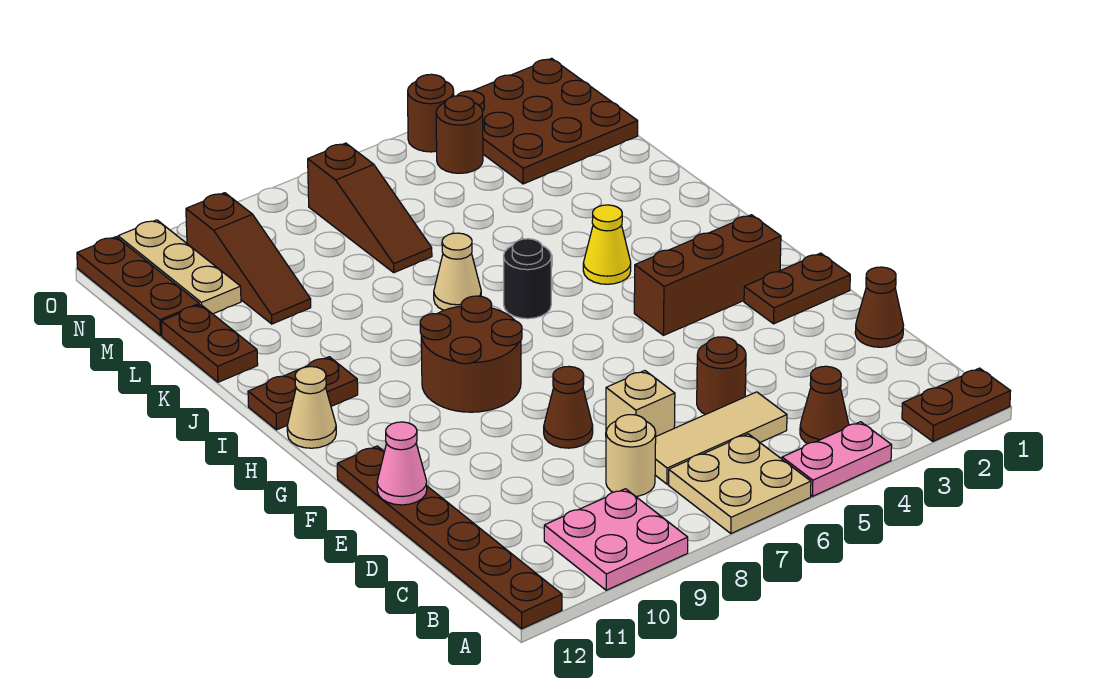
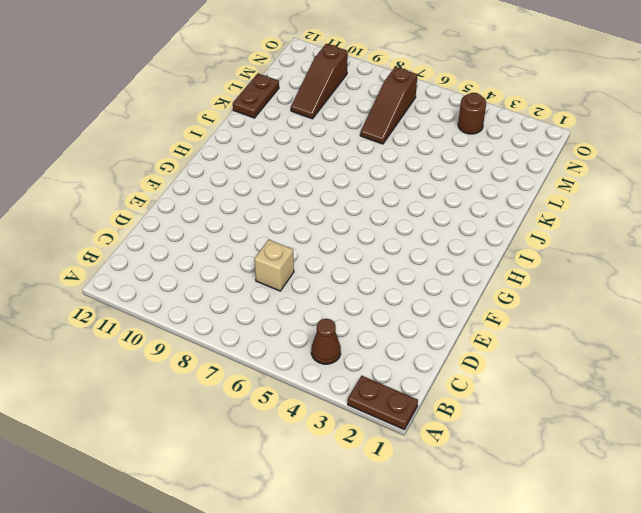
none -> pink plate A4:A5 level 1
none -> tan plate A6:B7 level 1
none -> pink plate A9:B10 level 1

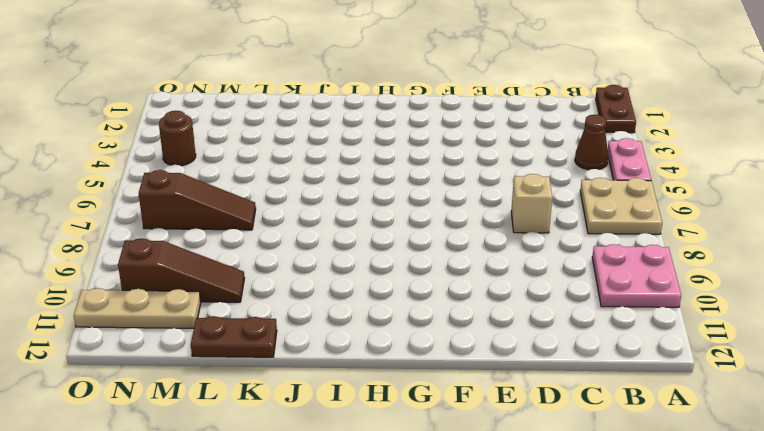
none -> brown plate A12:F12 level 1
none -> tan tile C5:C7 level 1
none -> tan round brick C8 level 1

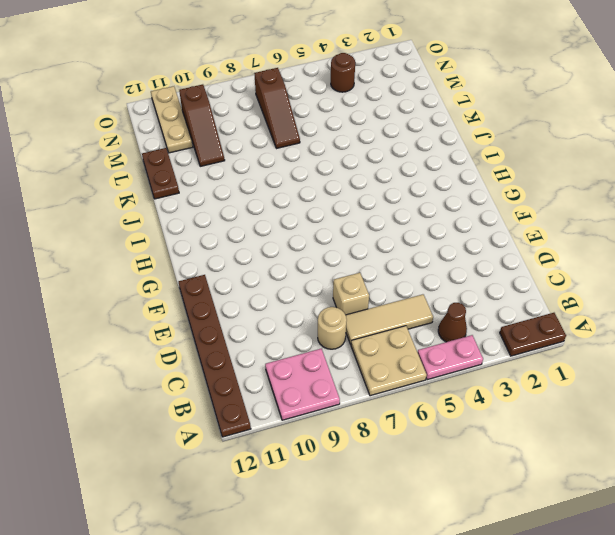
none -> brown cone D1 level 1
none -> brown round brick D5 level 1
none -> brown cone E8 level 1

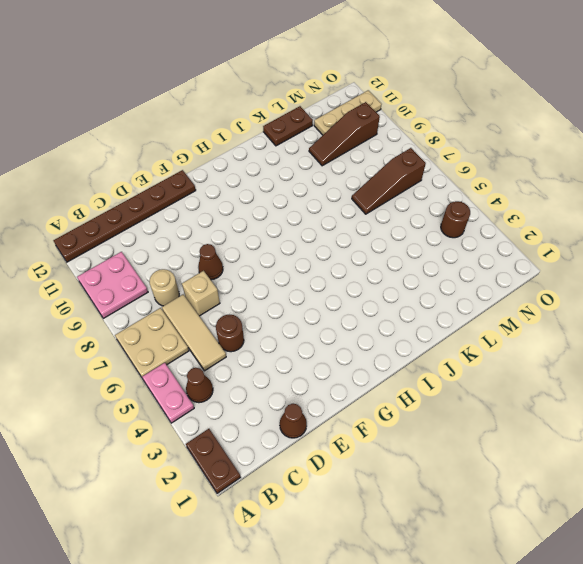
none -> brown plate F1:F2 level 1
none -> brown brick G2:G4 level 1
none -> brown round brick G8:H9 level 1

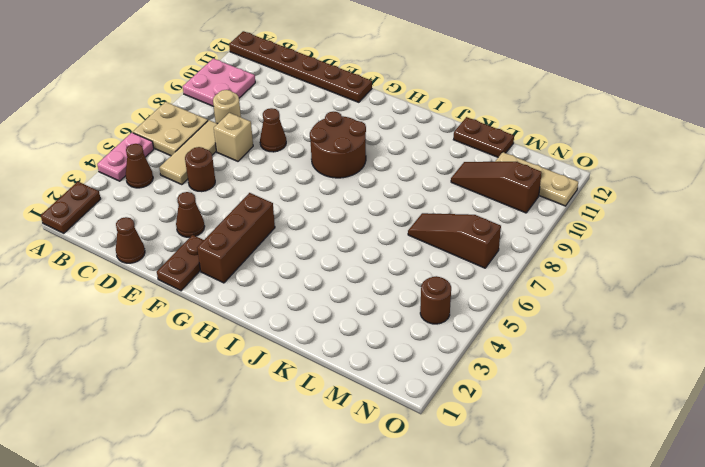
brown cone E3 level 1 -> none
none -> tan cone H12 level 1
none -> yellow cone I4 level 1
none -> black round brick I6 level 1

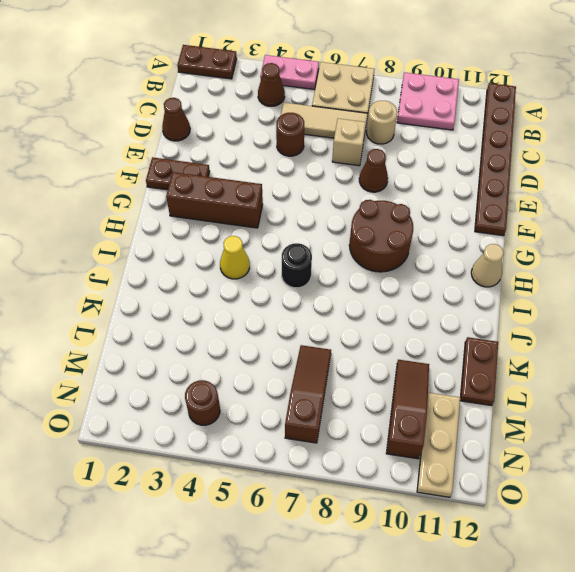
none -> brown plate I11:I12 level 1
none -> tan cone J7 level 1
none -> brown plate M1:O3 level 1

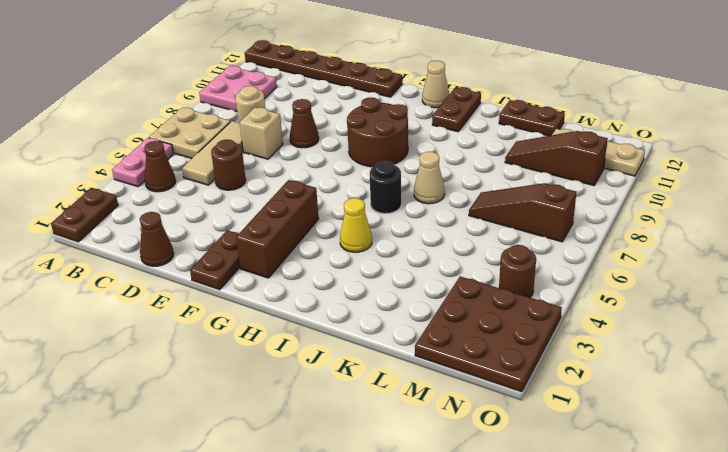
none -> brown plate M12:O12 level 1
none -> brown round brick O4 level 1
none -> pink cone E12 level 2

